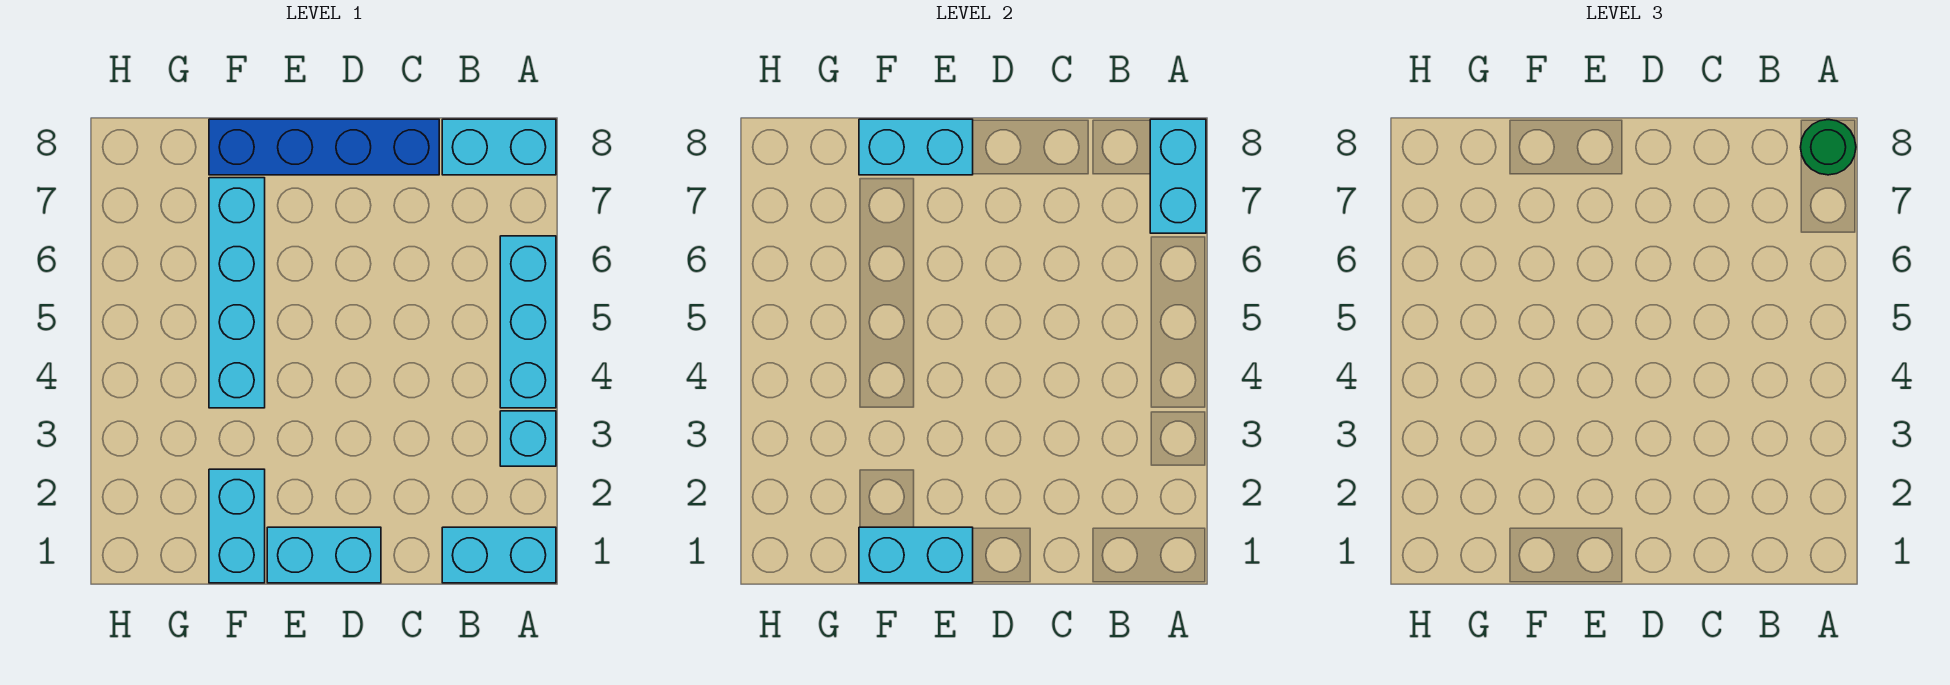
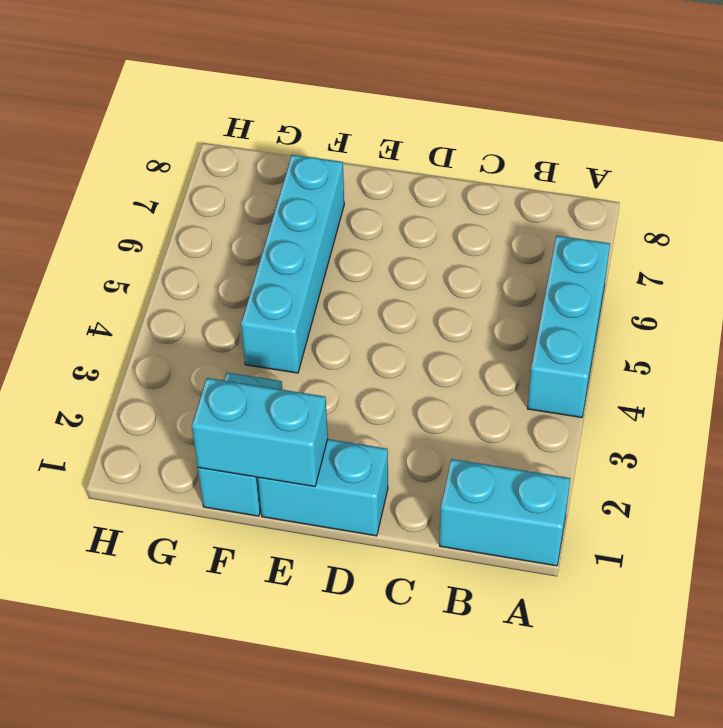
none -> cyan brick A3 level 1
none -> cyan brick A8:B8 level 1
none -> blue brick C8:F8 level 1

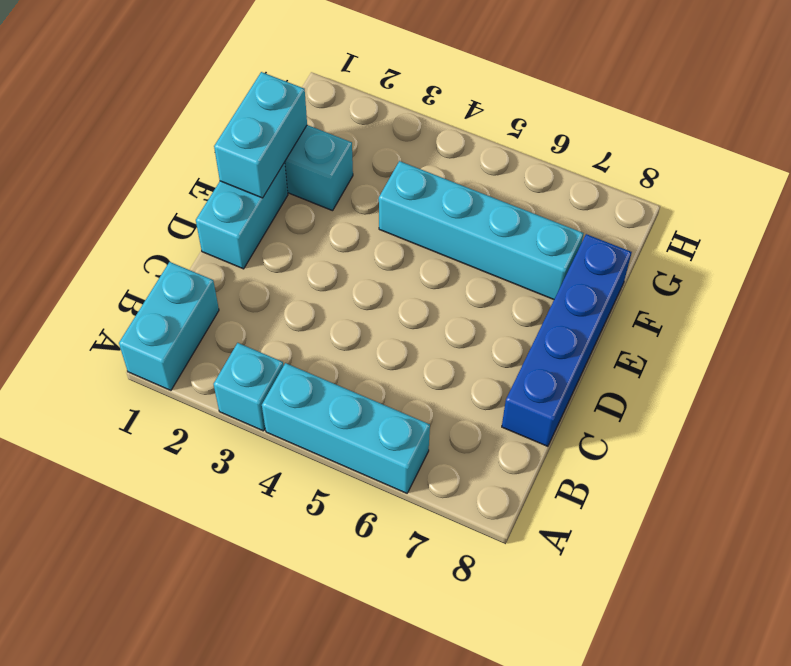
none -> cyan brick A8:B8 level 1
none -> cyan brick A7:A8 level 2
none -> cyan brick E8:F8 level 2

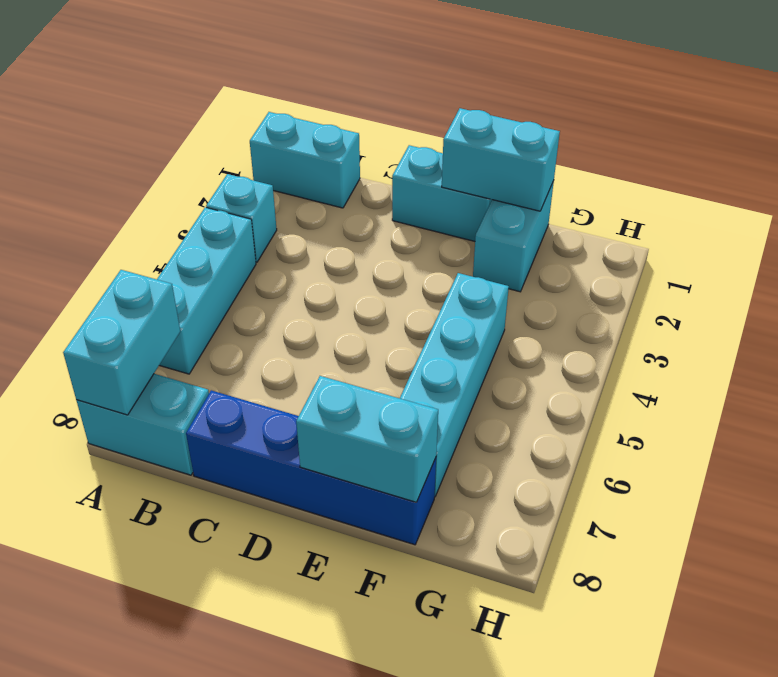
none -> green round brick A8 level 3

